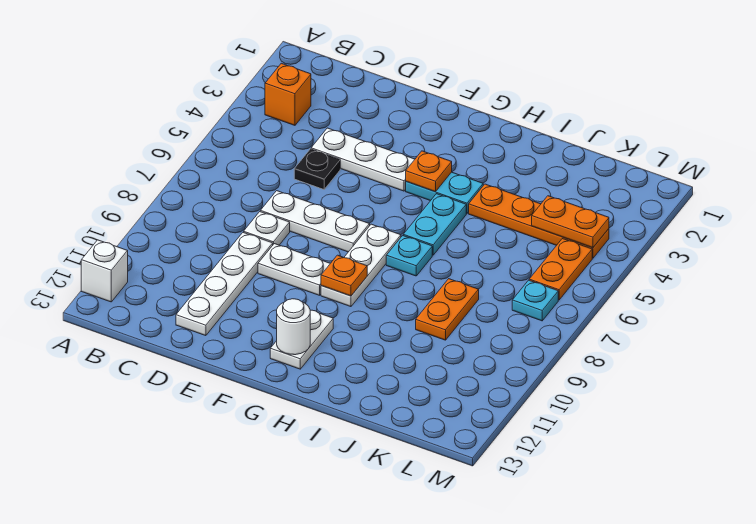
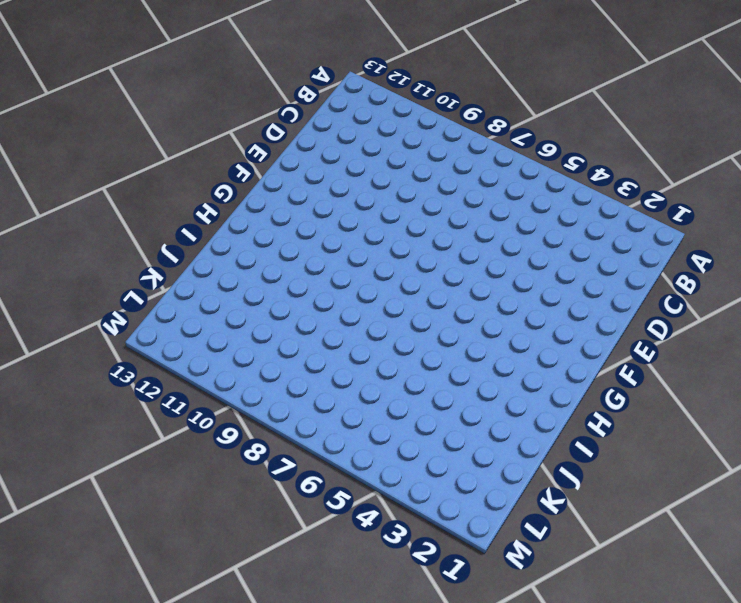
none -> white brick A12 level 1
none -> orange brick B3 level 1
none -> white plate D4:F4 level 1

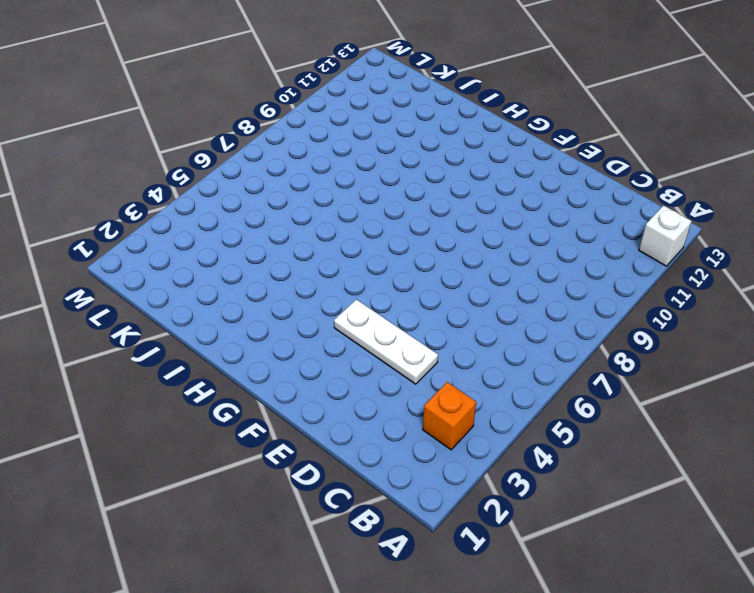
none -> black plate D5 level 1
none -> white plate D7:F7 level 1
none -> white plate D8 level 1

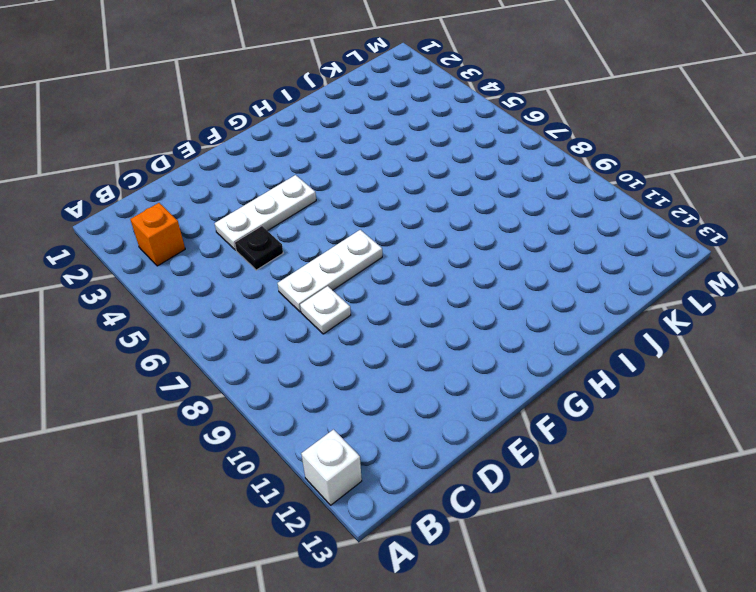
none -> white plate D9:D12 level 1
none -> white plate E9:F9 level 1
none -> cyan plate G4:H4 level 1

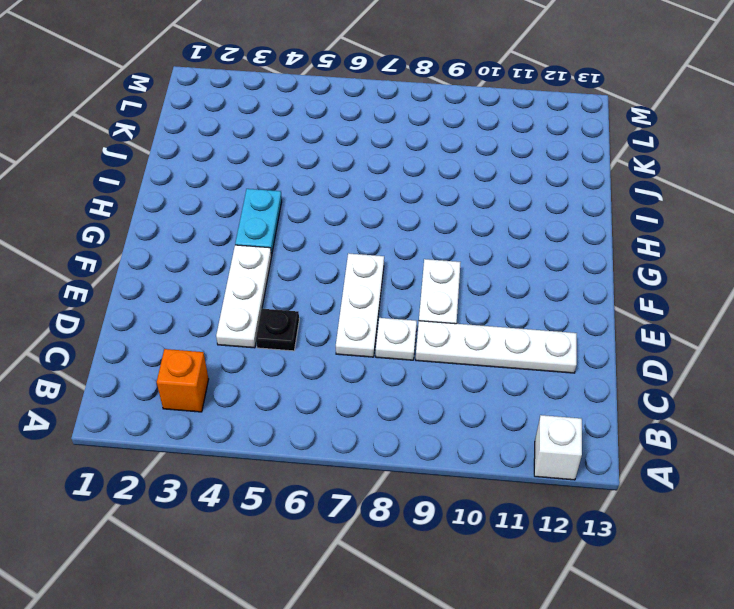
none -> white plate G7:G9 level 1
none -> white plate G11:G12 level 1
none -> cyan plate H5:H6 level 1

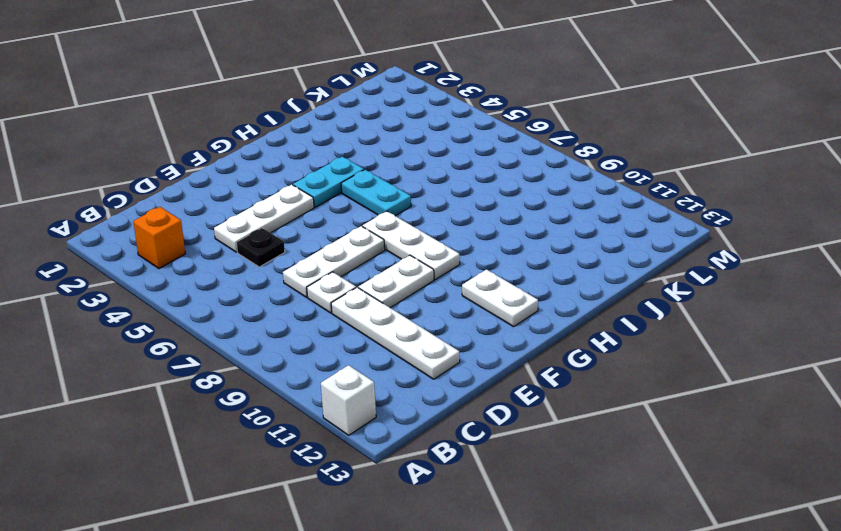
none -> cyan plate H7 level 1
none -> orange plate I4:L4 level 1
none -> orange plate J8:J9 level 1

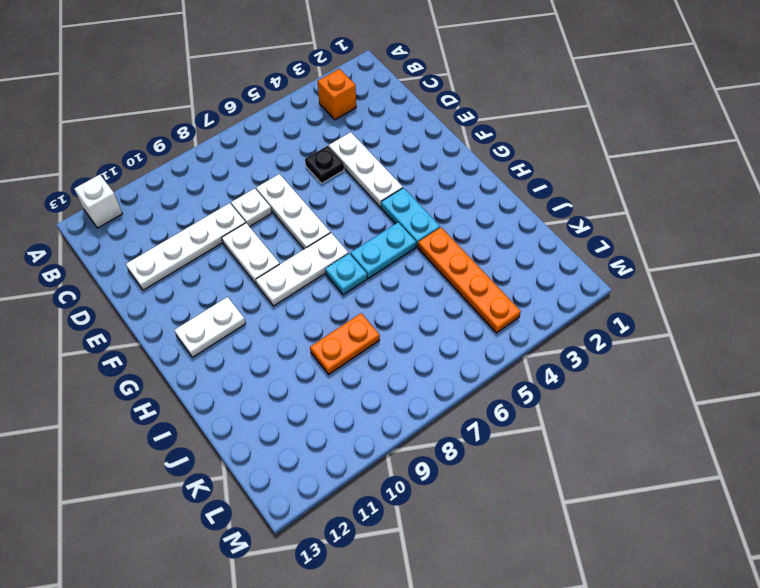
none -> orange plate L5:L6 level 1
none -> cyan plate L7 level 1
none -> orange plate G4 level 2

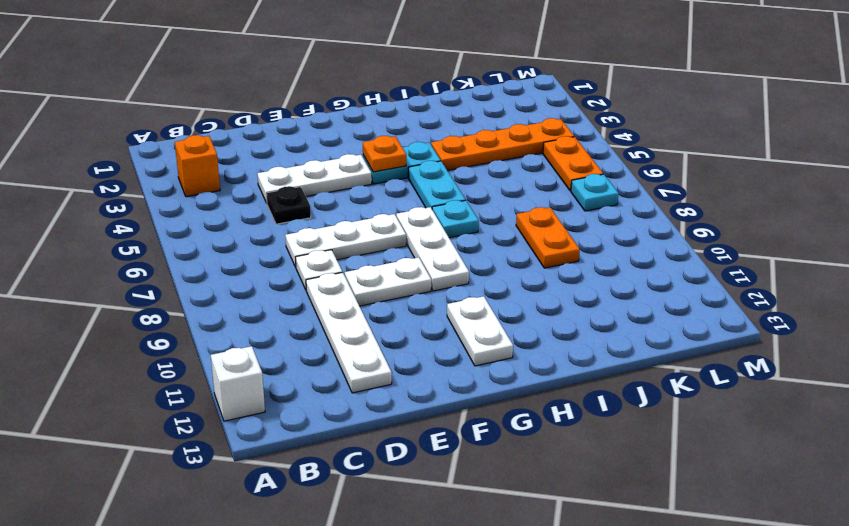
none -> orange plate G9 level 2
none -> white round brick G12 level 2
none -> orange plate K4:L4 level 2

